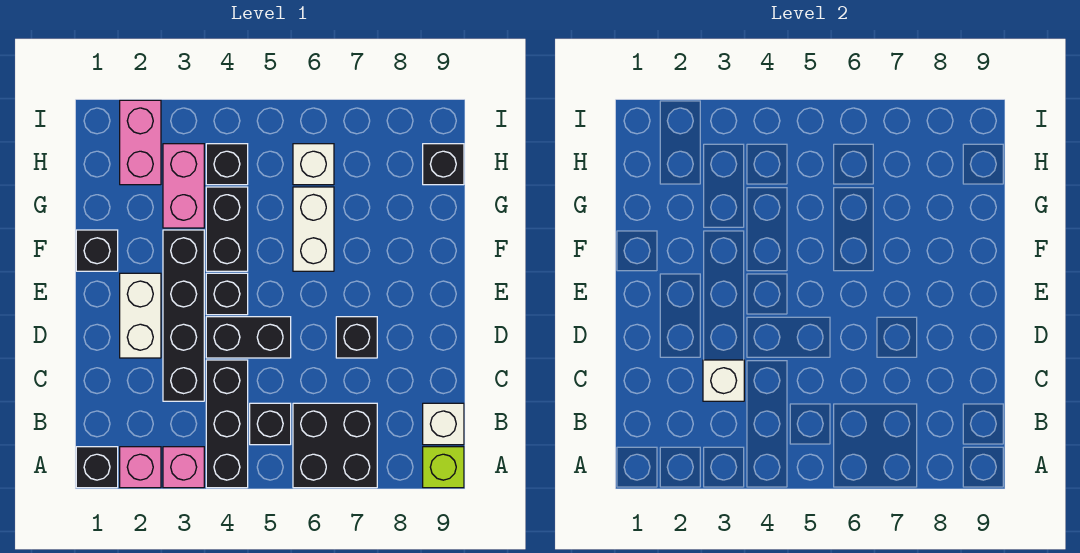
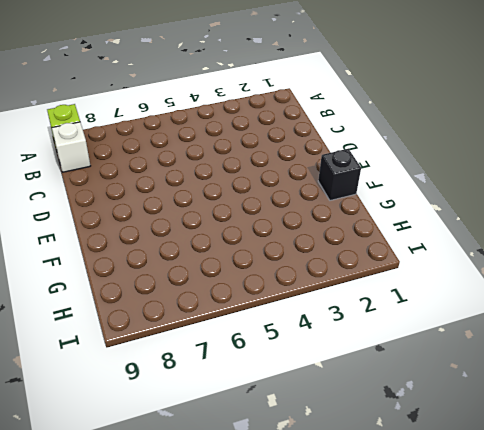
none -> black brick A1 level 1
none -> pink brick A2 level 1
none -> pink brick A3 level 1

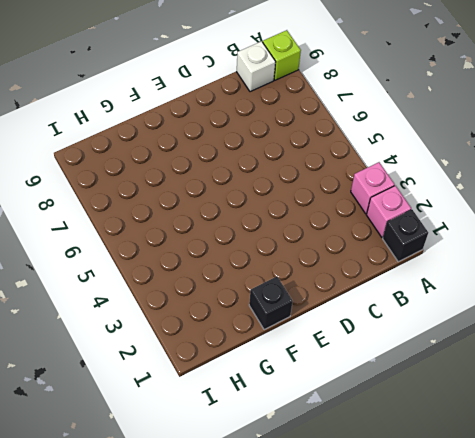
none -> black brick A4:C4 level 1
none -> black brick A6:B7 level 1
none -> black brick B5 level 1

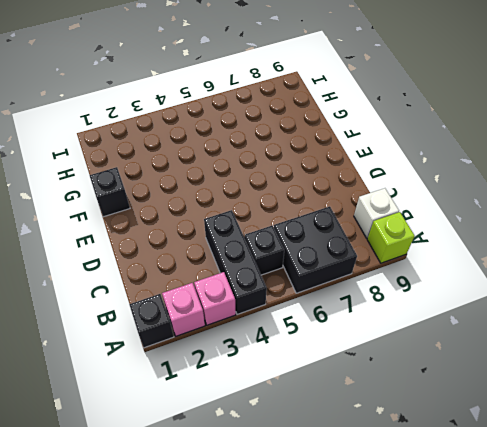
none -> black brick C3:F3 level 1
none -> white brick D2:E2 level 1
none -> black brick D4:D5 level 1

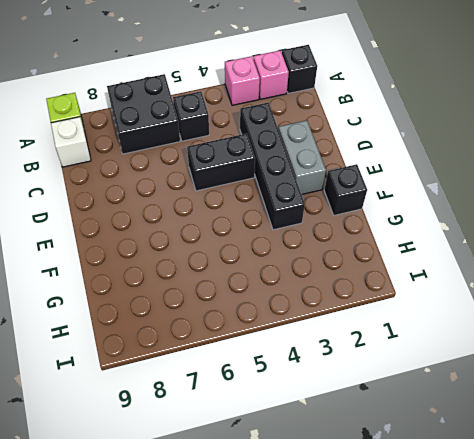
grey brick D2:E2 level 1 -> white brick D2:E2 level 1
none -> black brick A4:C4 level 1
none -> black brick D7 level 1
none -> black brick E4 level 1

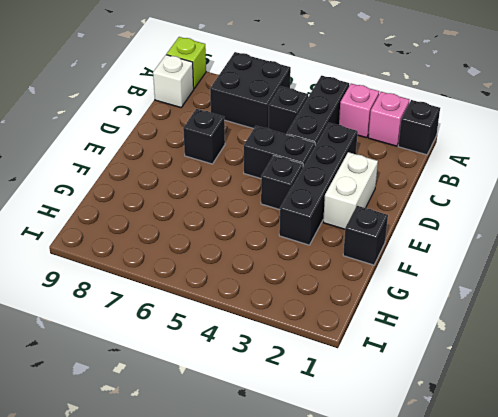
none -> black brick F4:G4 level 1
none -> white brick F6:G6 level 1
none -> pink brick G3:H3 level 1

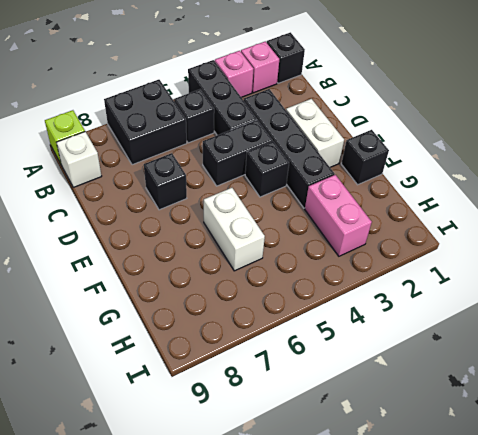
none -> black brick F4:G4 level 1
none -> pink brick H2:I2 level 1
none -> black brick H4 level 1

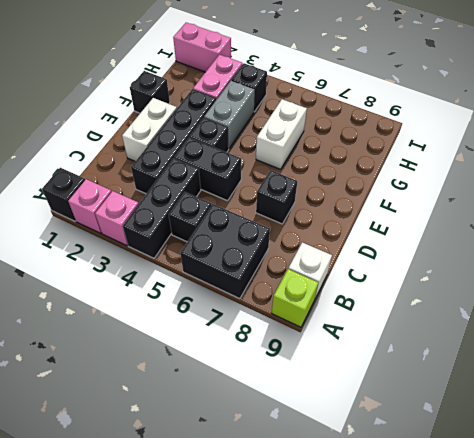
grey brick F4:G4 level 1 -> black brick F4:G4 level 1
pink brick I1:I2 level 1 -> pink brick H2:I2 level 1
none -> white brick H6 level 1
none -> black brick H9 level 1
none -> white brick C3 level 2

